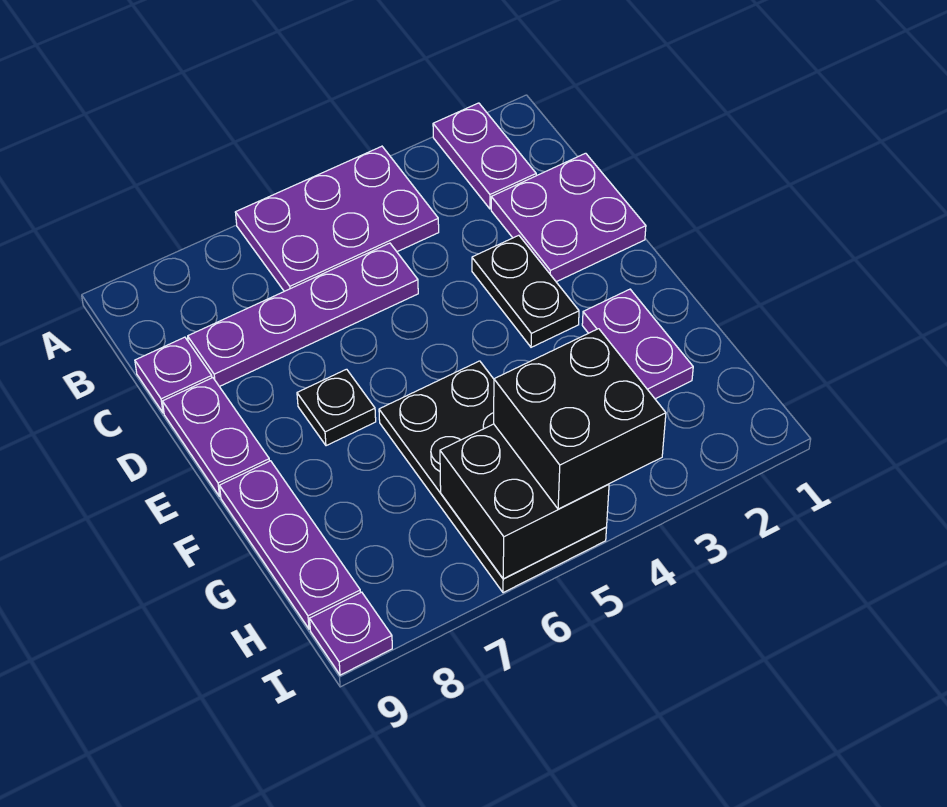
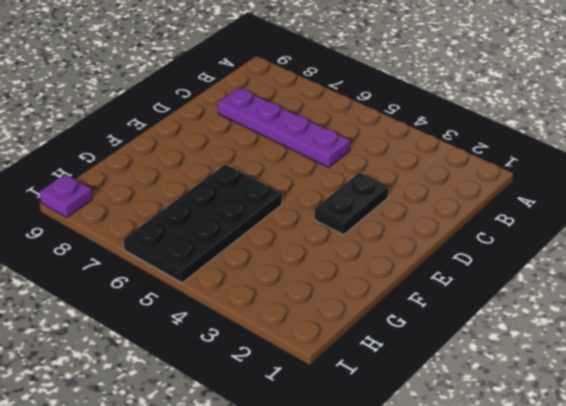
none -> purple plate A2:B2 level 1
none -> purple plate A4:B6 level 1
none -> purple plate C1:D2 level 1

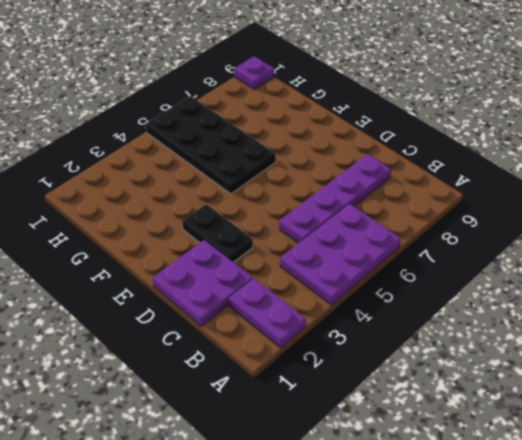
none -> purple plate C9 level 1
none -> purple plate D9:E9 level 1
none -> black plate E7 level 1

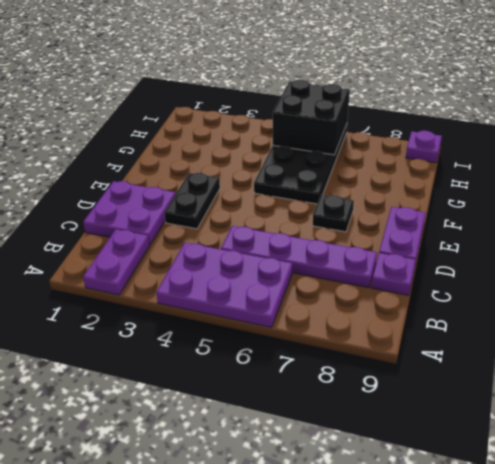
none -> purple plate F2:G2 level 1
none -> purple plate F9:H9 level 1
none -> black brick H4:I5 level 3

